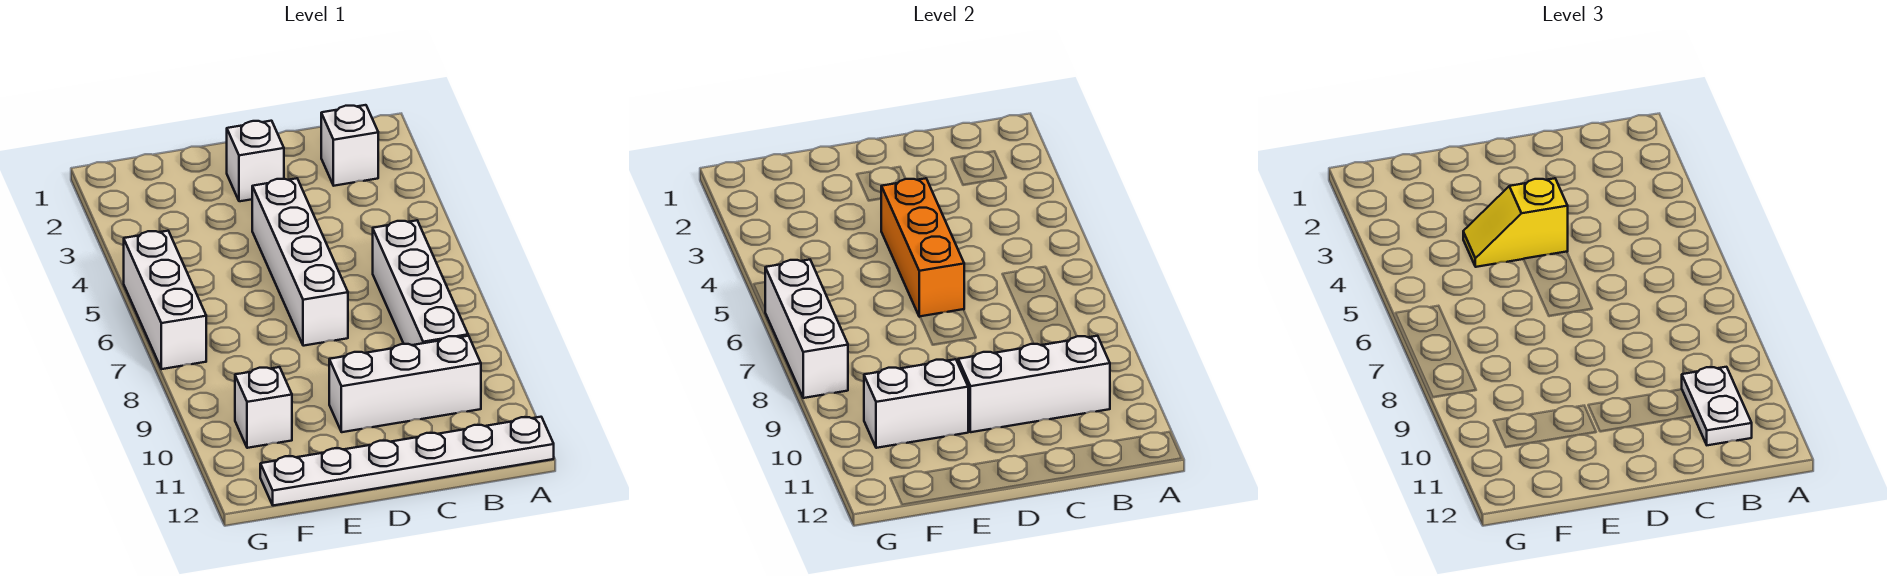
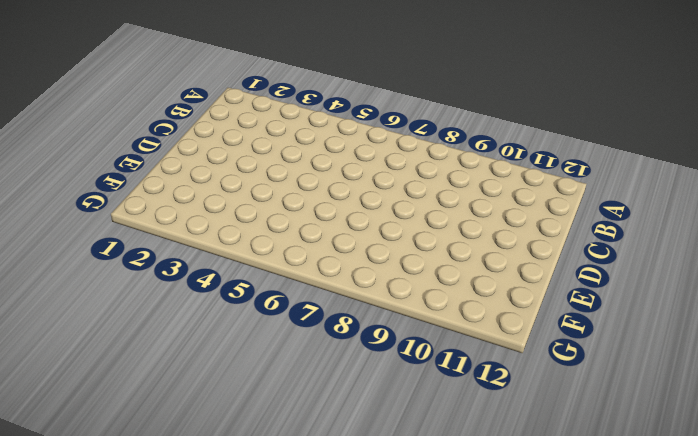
none -> white plate A12:F12 level 1
none -> white brick B2 level 1
none -> white brick B6:B9 level 1

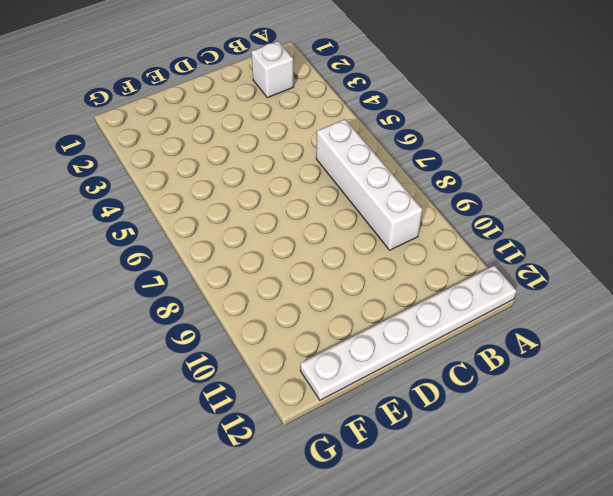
none -> white brick B10:D10 level 1
none -> white brick D2 level 1
none -> white brick D4:D7 level 1

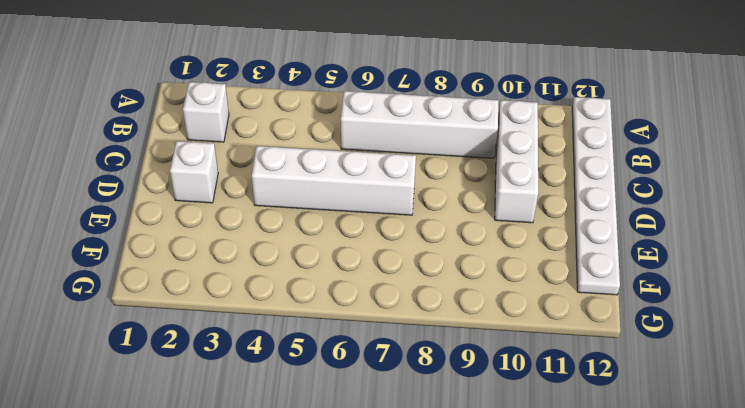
none -> white brick F10 level 1
none -> white brick G5:G7 level 1
none -> white brick B10:D10 level 2

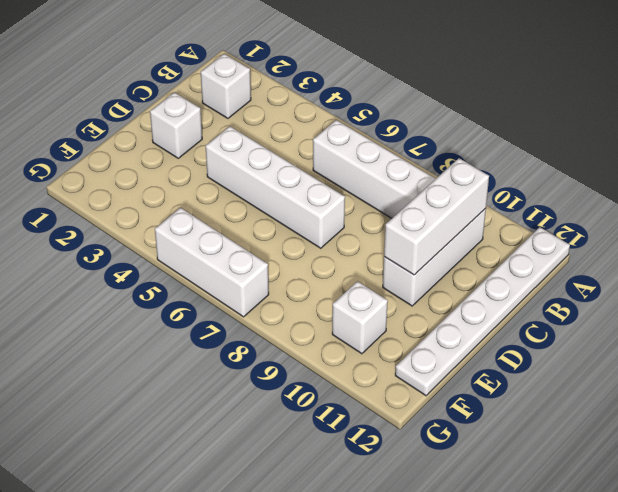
none -> orange brick D4:D6 level 2
none -> white brick E10:F10 level 2
none -> white brick G6:G8 level 2

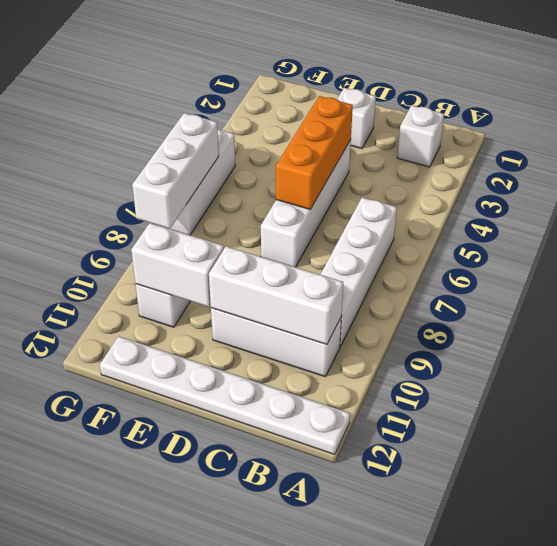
none -> white plate B10:B11 level 3
none -> yellow slope D4:E4 level 3 top D

